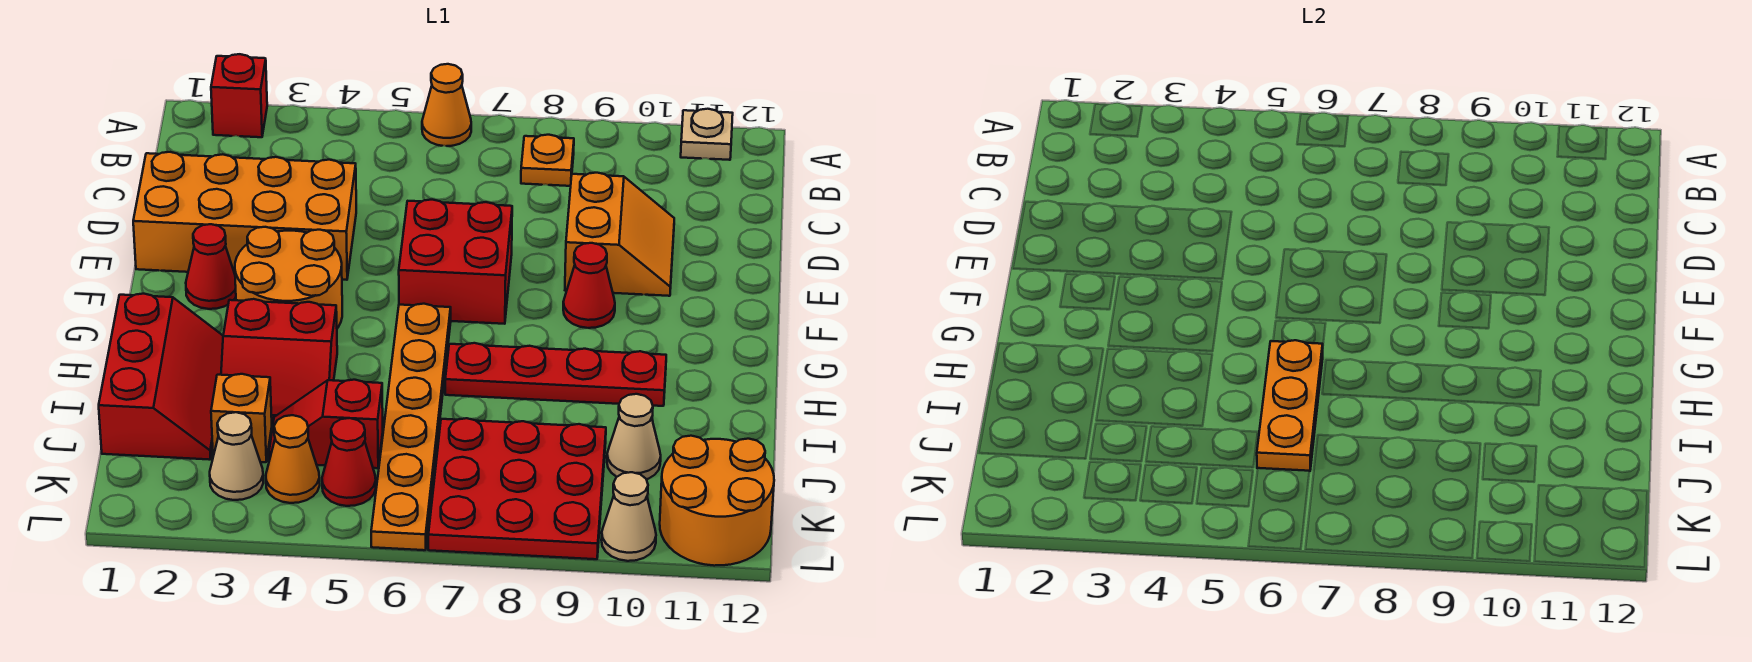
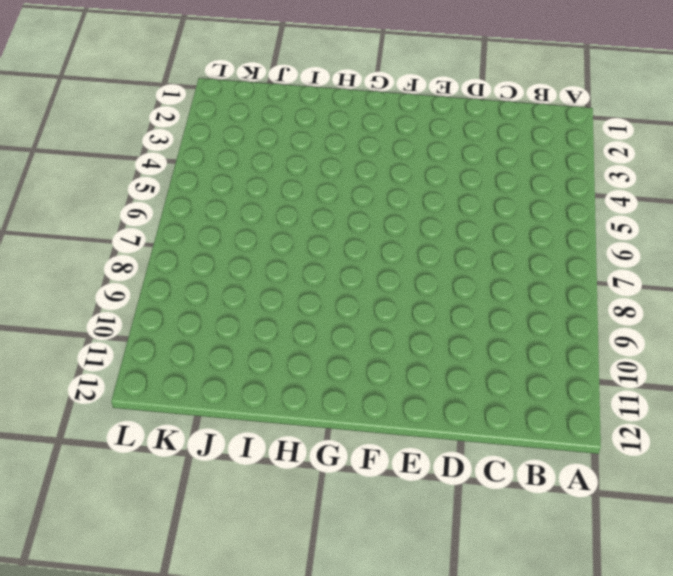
none -> red brick A2 level 1
none -> orange cone A6 level 1
none -> tan plate A11 level 1

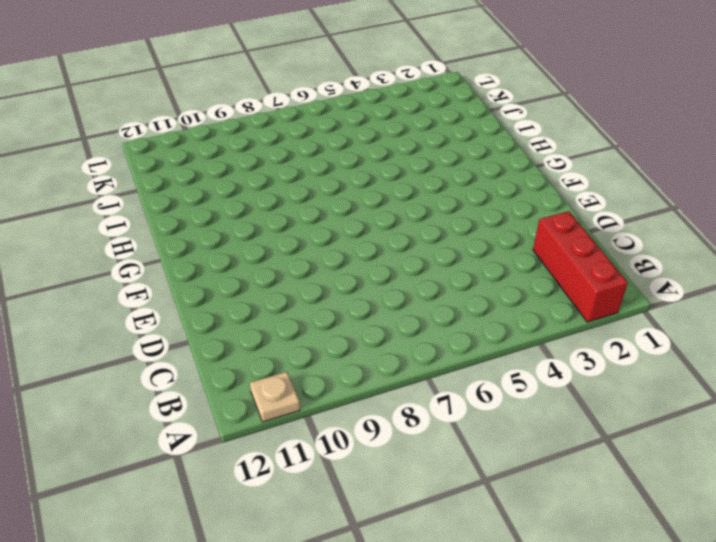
red brick A2:C2 level 1 -> red brick A2 level 1
none -> orange cone A6 level 1
none -> orange plate B8 level 1
none -> orange brick D1:E4 level 1

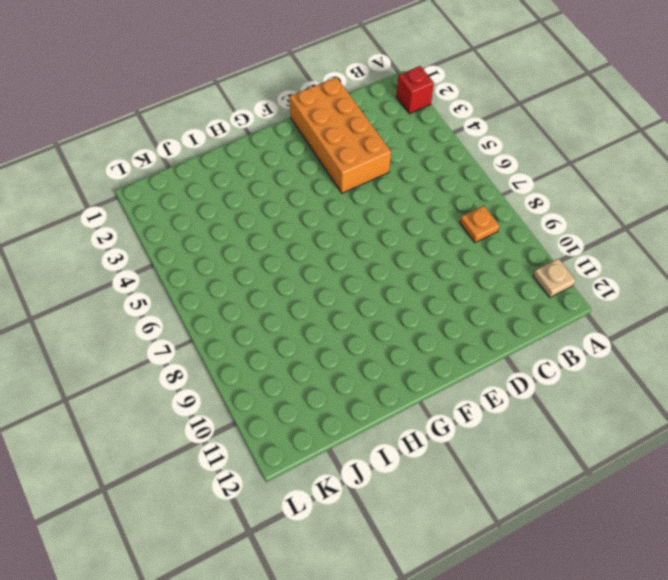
none -> orange cone A6 level 1
none -> orange slope D9:E10 level 1 top 9
none -> red brick E6:F7 level 1

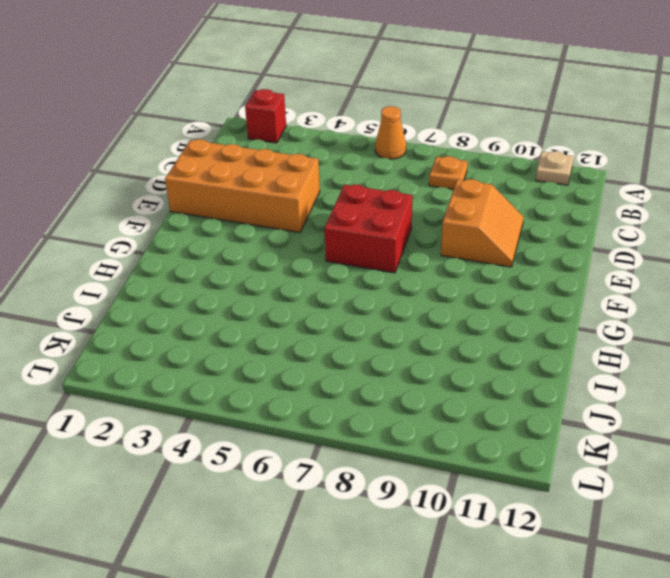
none -> red cone F2 level 1
none -> orange round brick F3:G4 level 1
none -> red cone F9 level 1

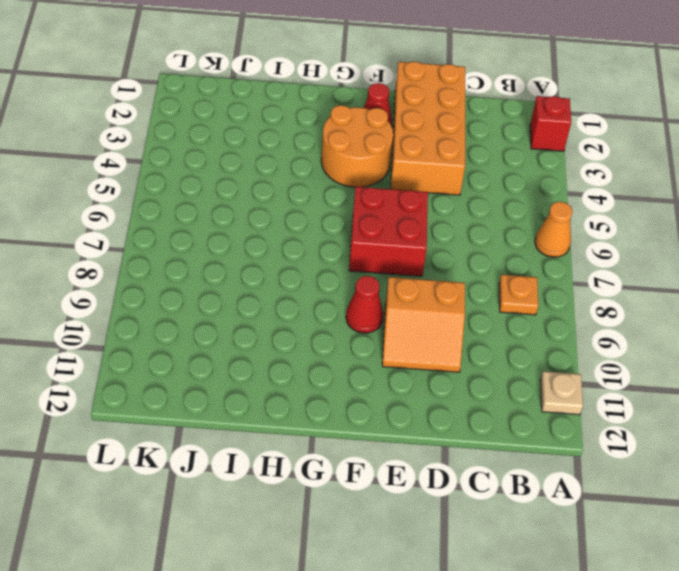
none -> orange plate G6:L6 level 1
none -> red slope H1:J2 level 1 top 1
none -> red slope H3:I4 level 1 top H

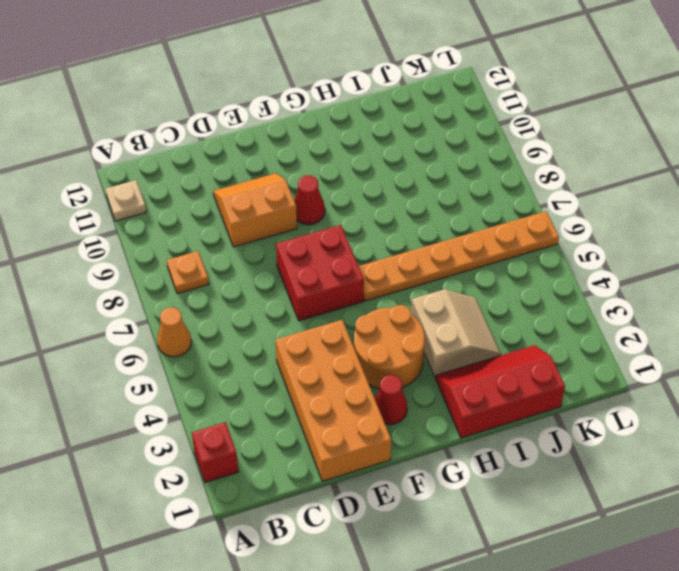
tan slope H3:I4 level 1 top H -> red slope H3:I4 level 1 top H
none -> red plate H7:H10 level 1
none -> orange brick J3 level 1
none -> red slope J4:J5 level 1 top 5

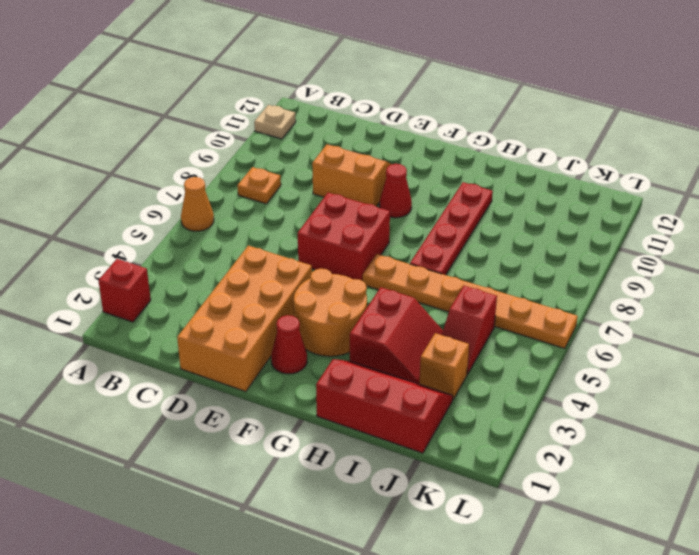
none -> red plate J7:L9 level 1
none -> tan cone J10 level 1
none -> tan cone K3 level 1

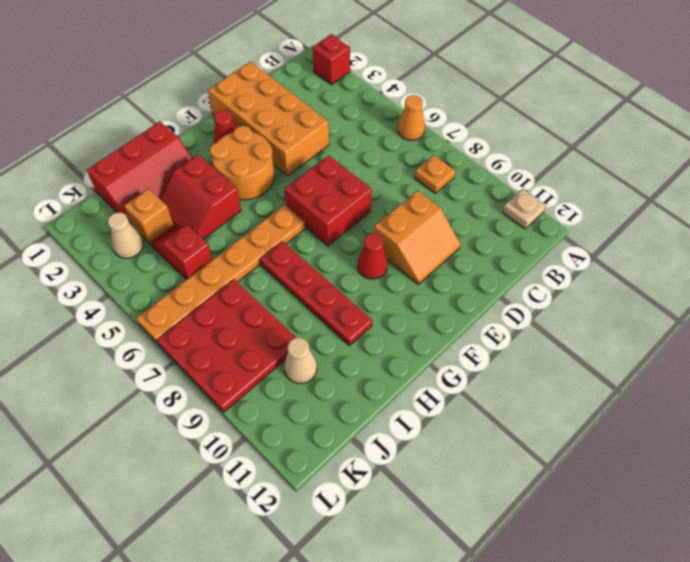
none -> orange cone K4 level 1
none -> red cone K5 level 1
none -> orange round brick K11:L12 level 1

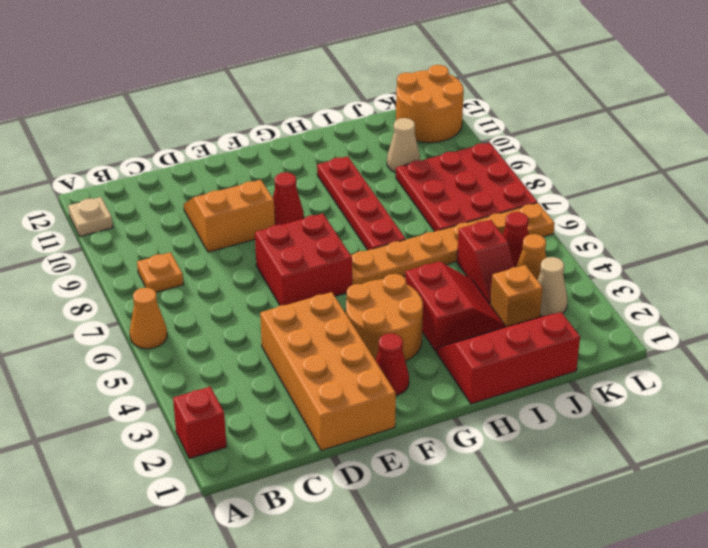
none -> tan cone L10 level 1
none -> orange plate H6:J6 level 2

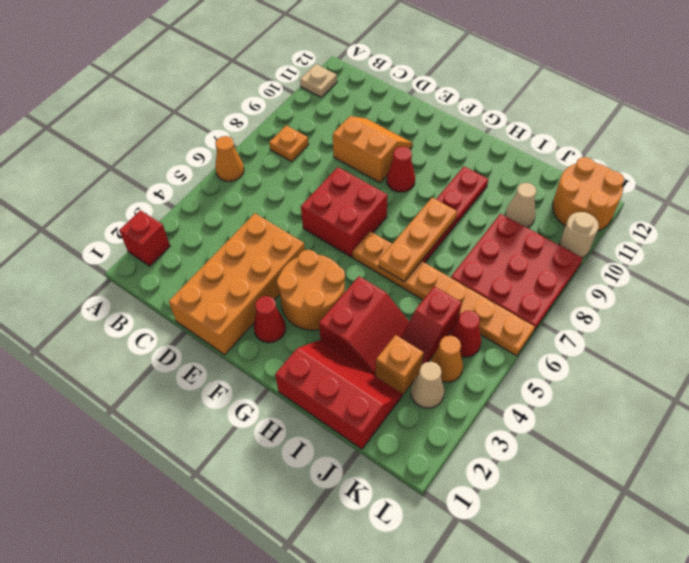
orange plate H6:H8 level 2 -> orange plate H6:J6 level 2
tan round brick L10 level 1 -> tan cone L10 level 1

